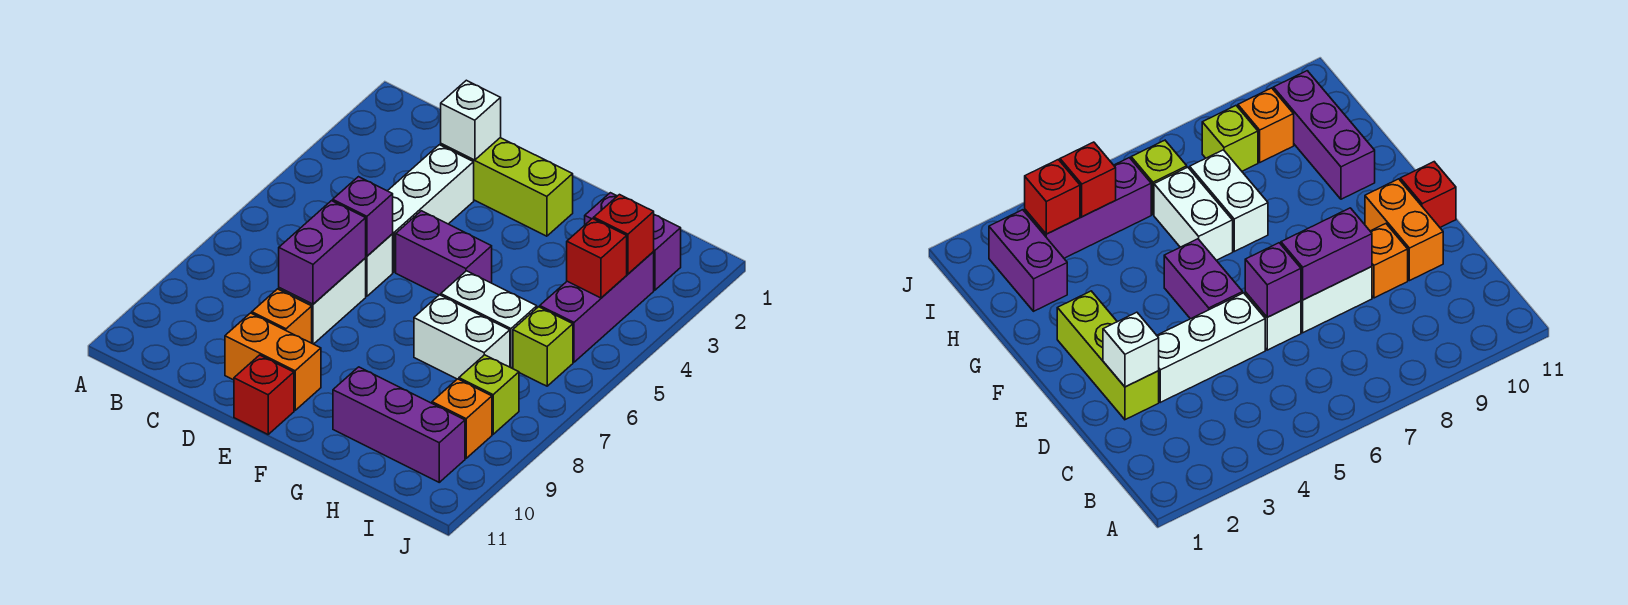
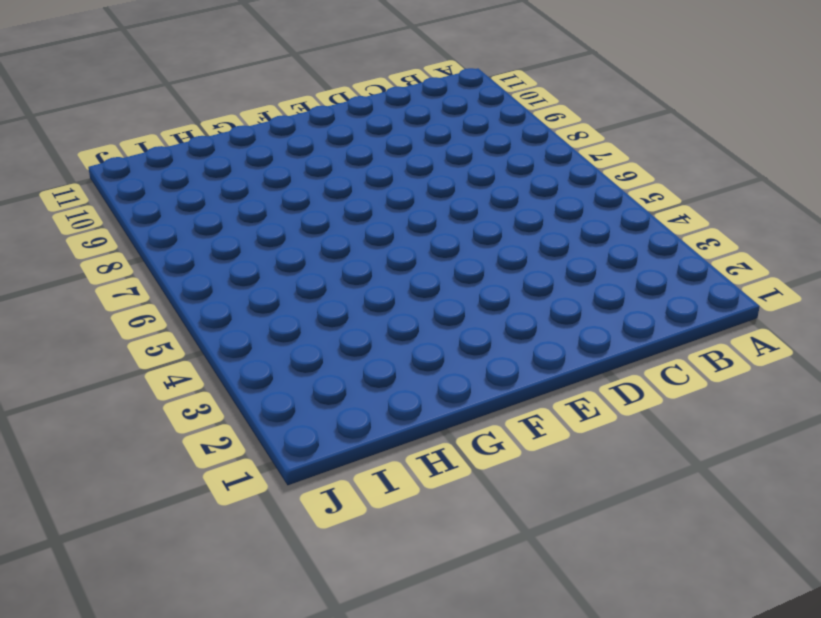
none -> lime brick D2:F2 level 1
none -> white brick D3:D5 level 1
none -> white brick D6 level 1

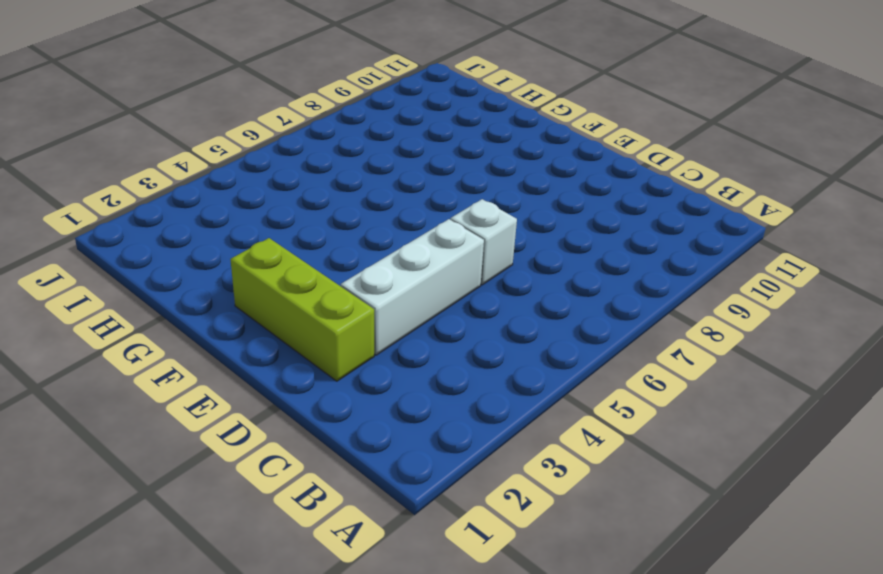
none -> white brick D7:D8 level 1
none -> orange brick D9 level 1
none -> orange brick D10:E10 level 1

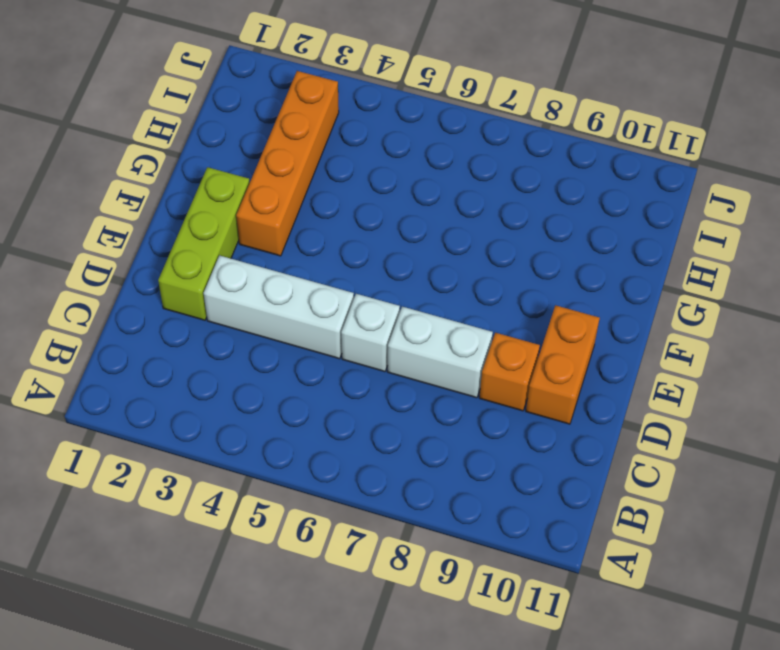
orange brick F3:I3 level 1 -> purple brick I3:I5 level 1
none -> purple brick E5:F5 level 1
none -> red brick E11 level 1
none -> white brick G6:H6 level 1

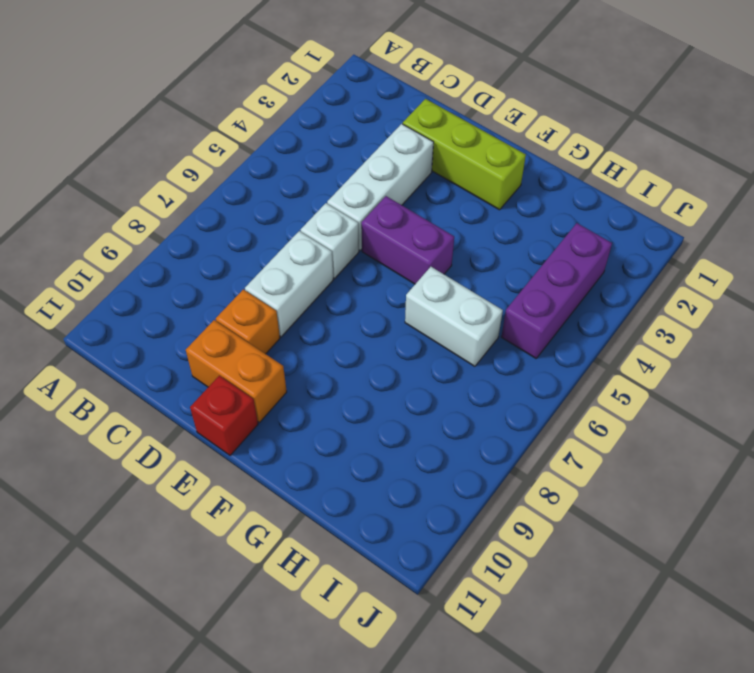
none -> white brick G7:H7 level 1
none -> purple brick G10:I10 level 1
none -> purple brick H2:I2 level 1

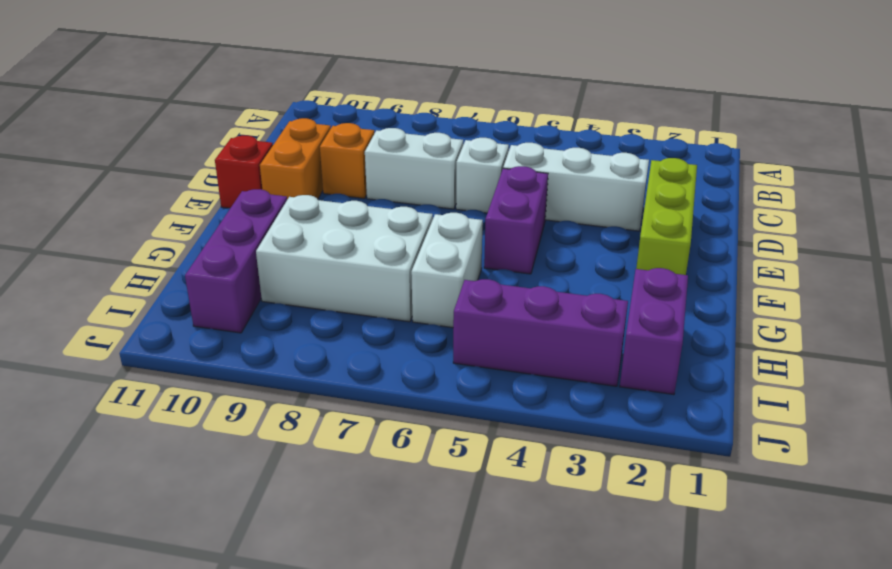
white brick G7:H9 level 1 -> white brick G7:H7 level 1
none -> lime brick I6 level 1
none -> lime brick I8 level 1
none -> orange brick I9 level 1

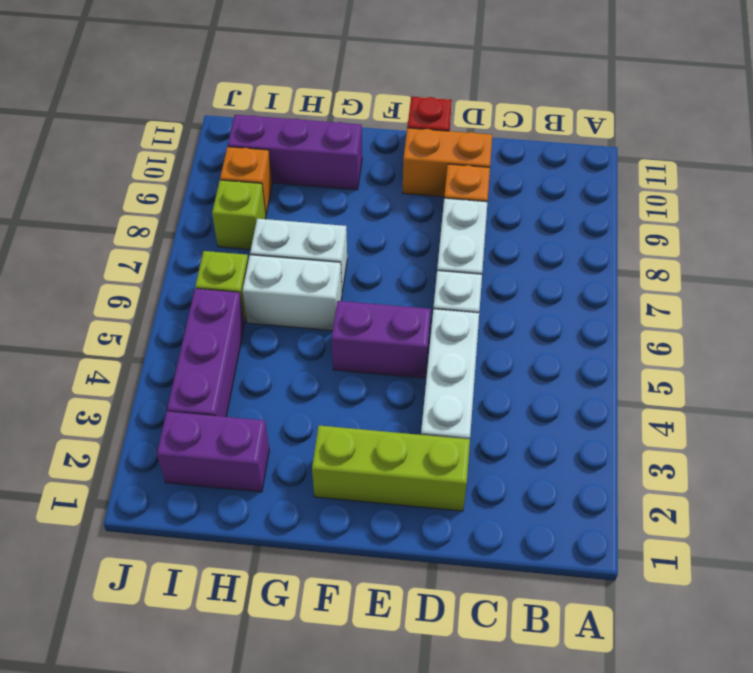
none -> white brick D2 level 2
none -> purple brick D6 level 2
none -> purple brick D7:D8 level 2

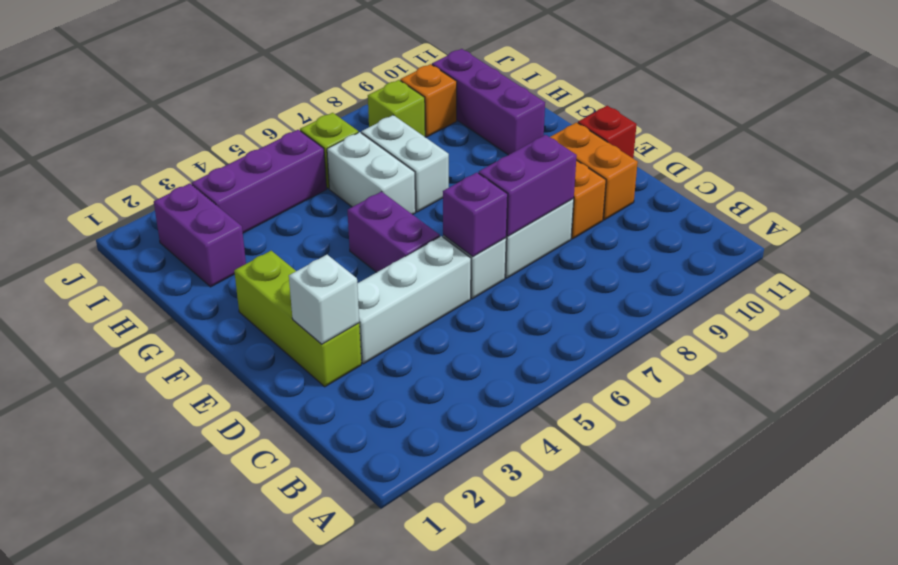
none -> red brick I3 level 2
none -> red brick I4 level 2

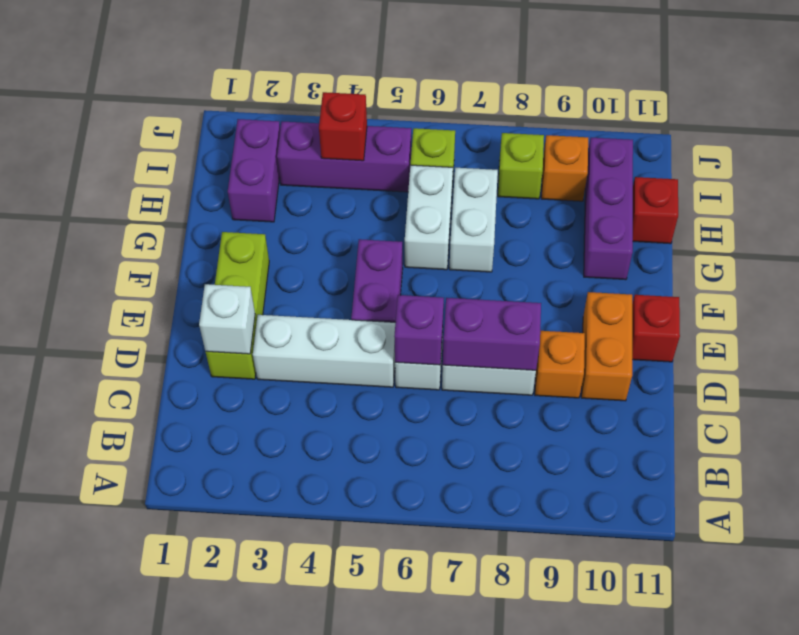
red brick H11 level 1 -> red brick I3 level 2

